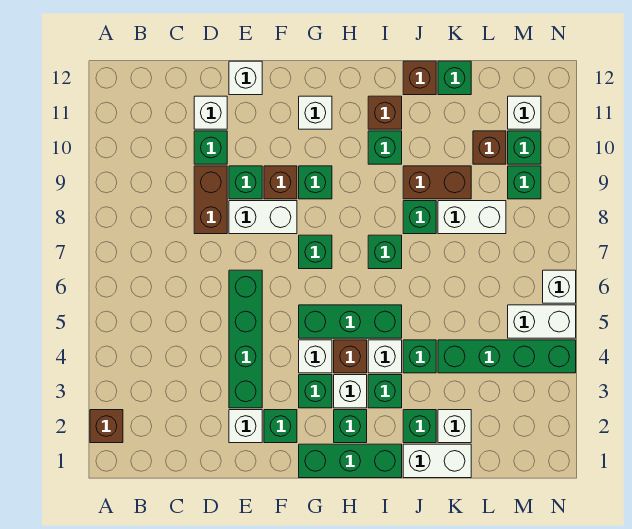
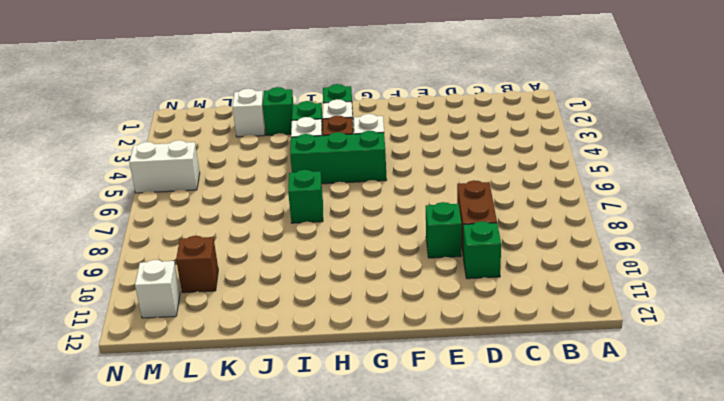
none -> brown brick A2 level 1
none -> white brick D11 level 1
none -> white brick E2 level 1
none -> green brick E3:E6 level 1

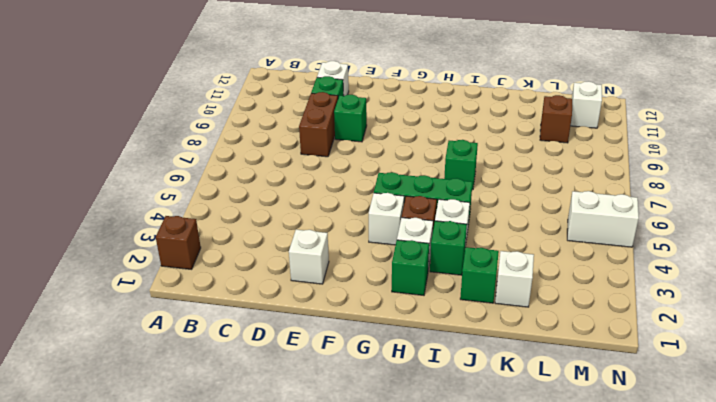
none -> green brick E3:E6 level 1
none -> white brick E8:F8 level 1
none -> white brick E12 level 1
none -> green brick F2 level 1

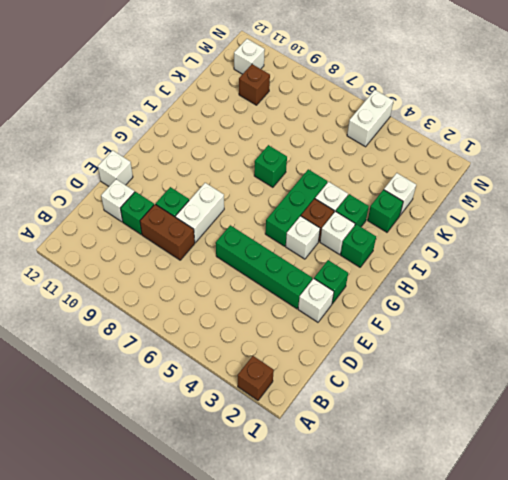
none -> brown brick F9 level 1
none -> green brick G1:I1 level 1
none -> green brick G3 level 1
none -> green brick G7 level 1

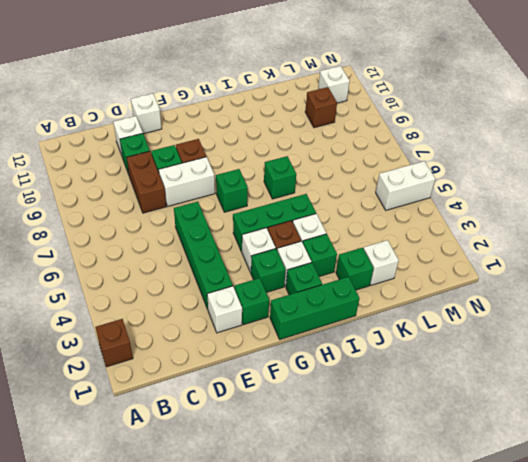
none -> green brick G9 level 1
none -> white brick G11 level 1
none -> green brick I10 level 1
none -> brown brick I11 level 1

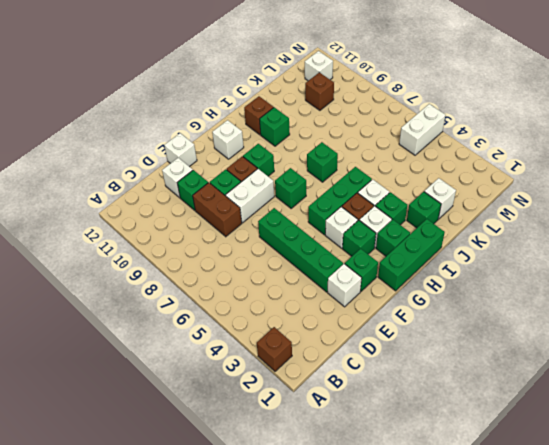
none -> white brick J1:K1 level 1
none -> green brick J4 level 1
none -> green brick J8 level 1
none -> brown brick J9:K9 level 1

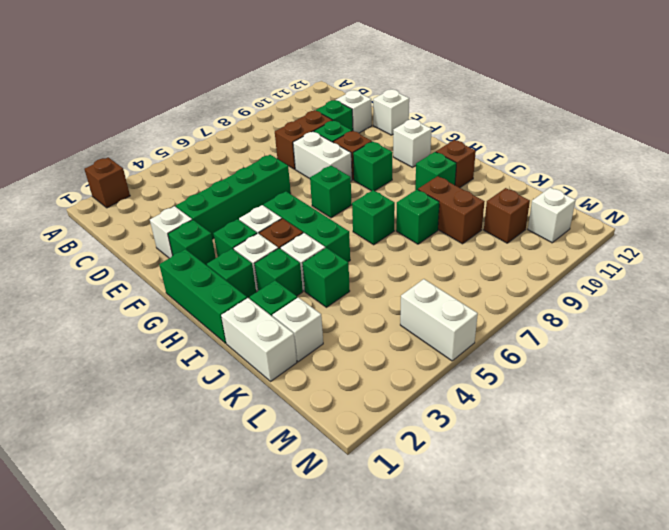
none -> brown brick J12 level 1
none -> green brick K4:N4 level 1
none -> white brick K8:L8 level 1
none -> green brick K12 level 1

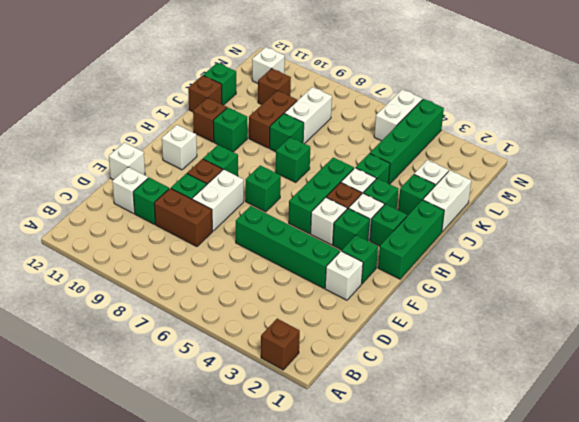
none -> green brick M9 level 1
none -> green brick M10 level 1
none -> white brick N6 level 1

